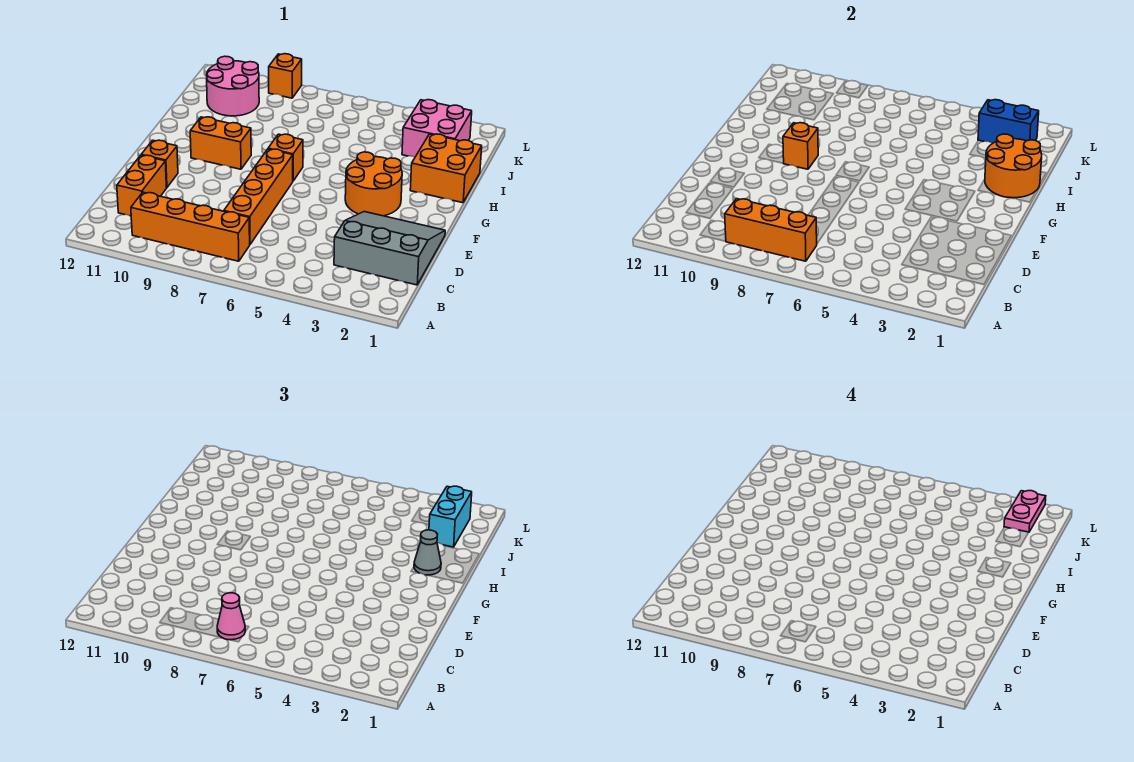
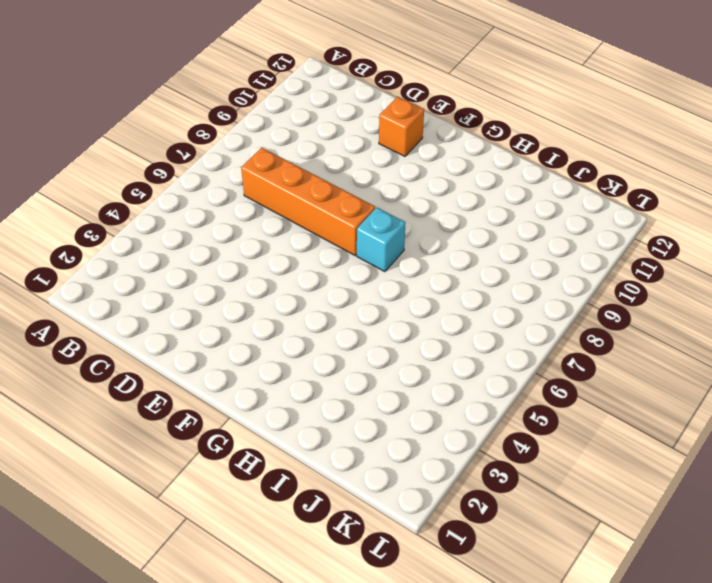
cyan brick G7 level 1 -> orange brick G7 level 1
none -> orange brick B7:B10 level 1
none -> grey slope C1:E3 level 1 top C
none -> orange brick C11:D11 level 1

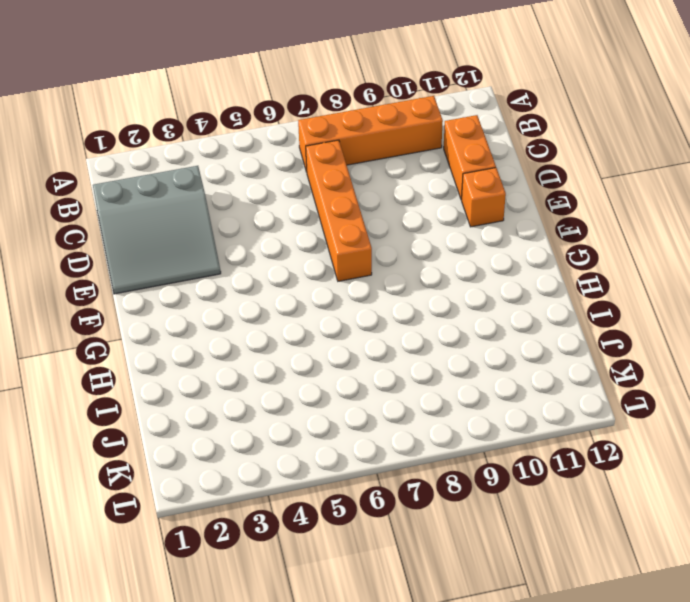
none -> orange round brick F3:G4 level 1
none -> orange brick G7 level 1
none -> orange brick G9:G10 level 1

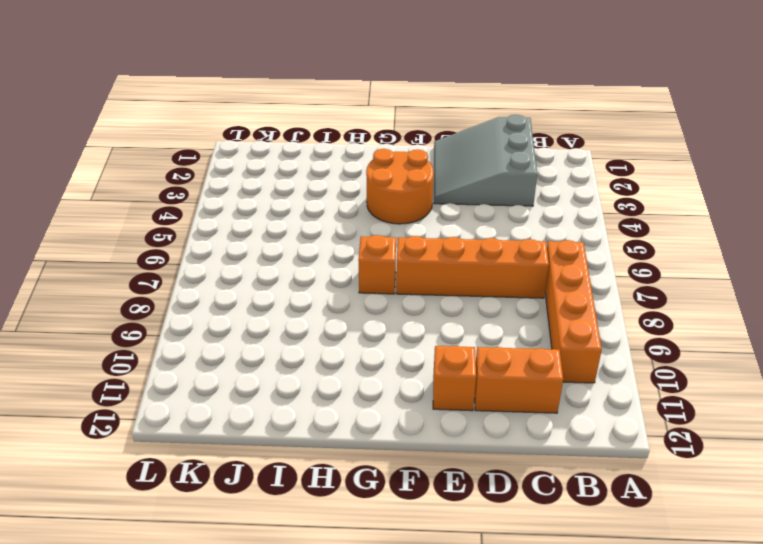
none -> orange brick G9:G10 level 1
none -> orange brick H1:I2 level 1
none -> pink brick J2:K3 level 1

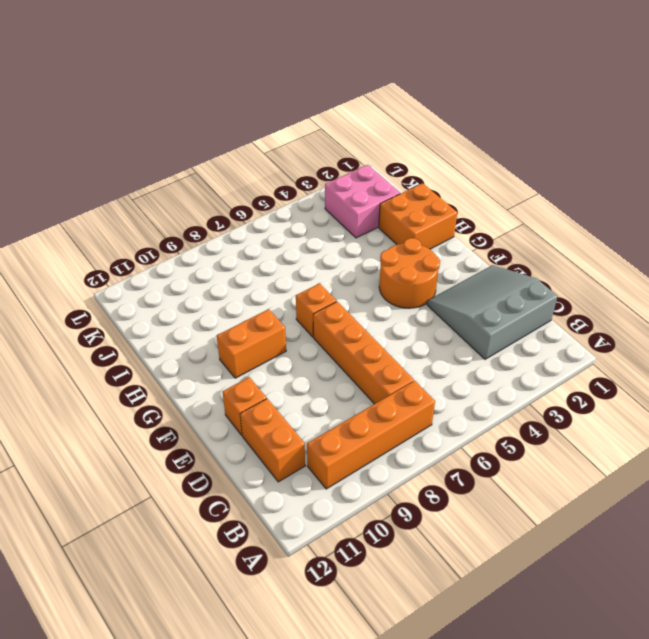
none -> pink round brick J10:K11 level 1
none -> orange brick L9 level 1
none -> orange brick B7:B9 level 2

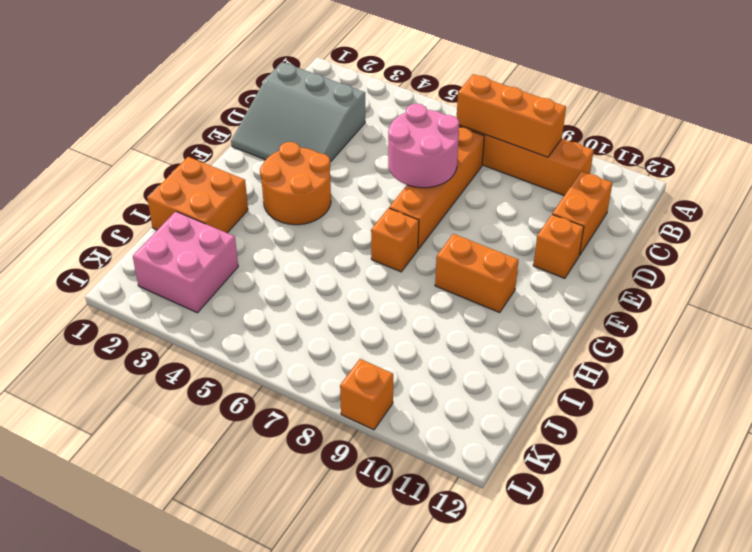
pink round brick D6:E7 level 2 -> pink round brick J10:K11 level 1
none -> orange brick G9 level 2
none -> orange round brick H1:I2 level 2
none -> blue brick K2:K3 level 2

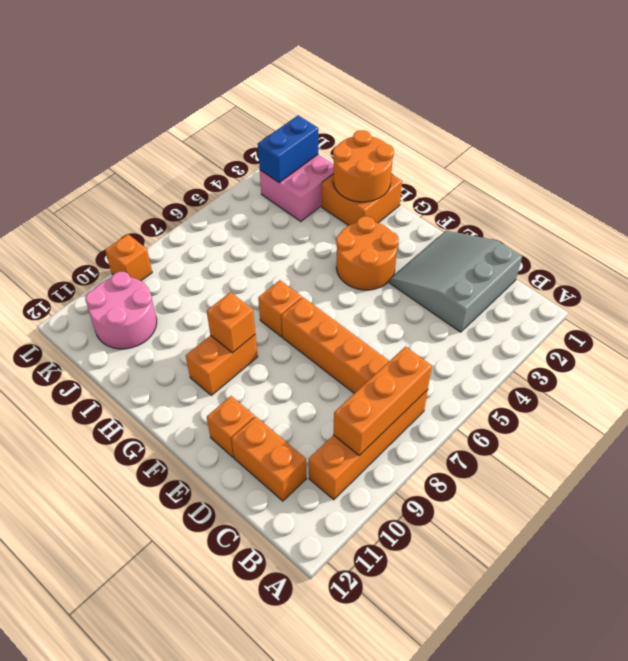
none -> pink cone B7 level 3
none -> grey cone H2 level 3
none -> cyan brick J2:K2 level 3

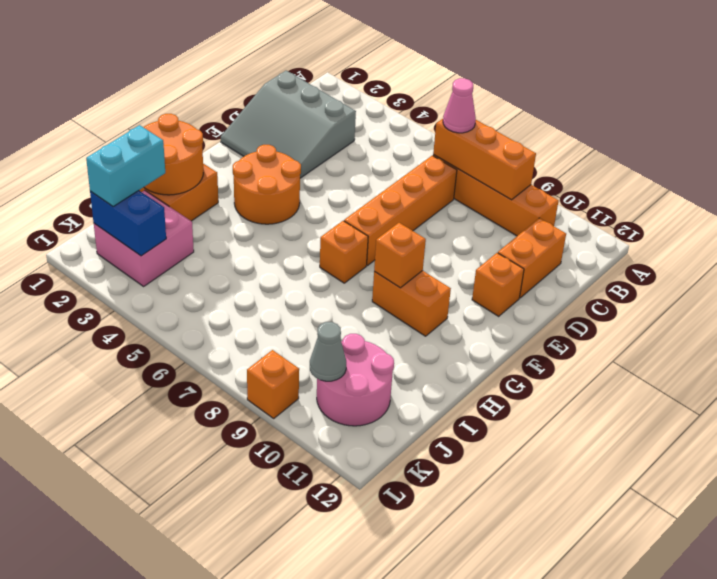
grey cone K10 level 2 -> grey cone H2 level 3
none -> pink plate K2:L2 level 4

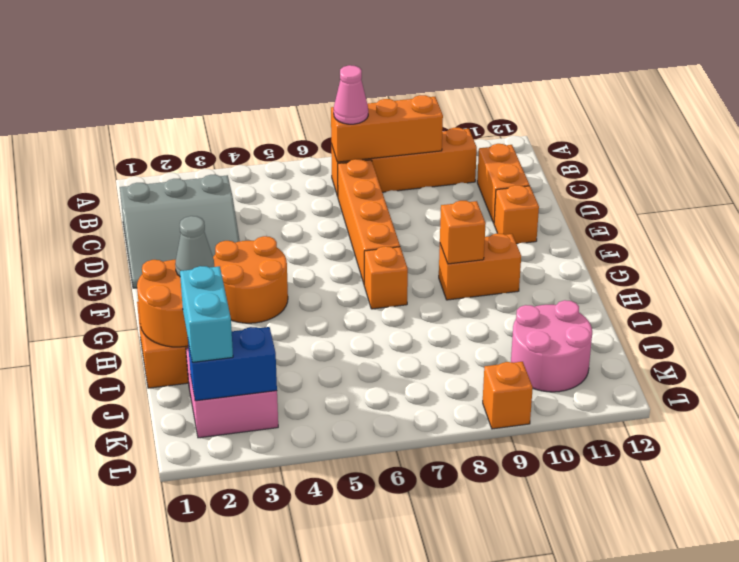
none -> pink plate K2:L2 level 4

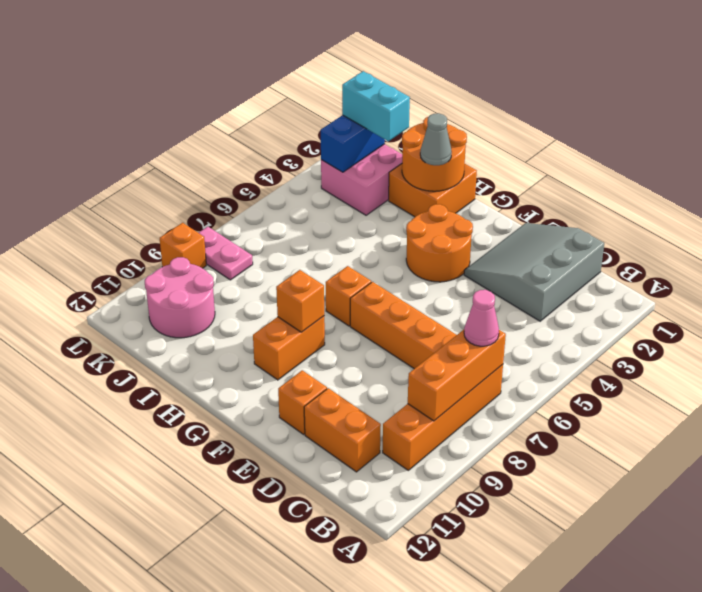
pink plate K8:L8 level 1 -> pink plate K2:L2 level 4

